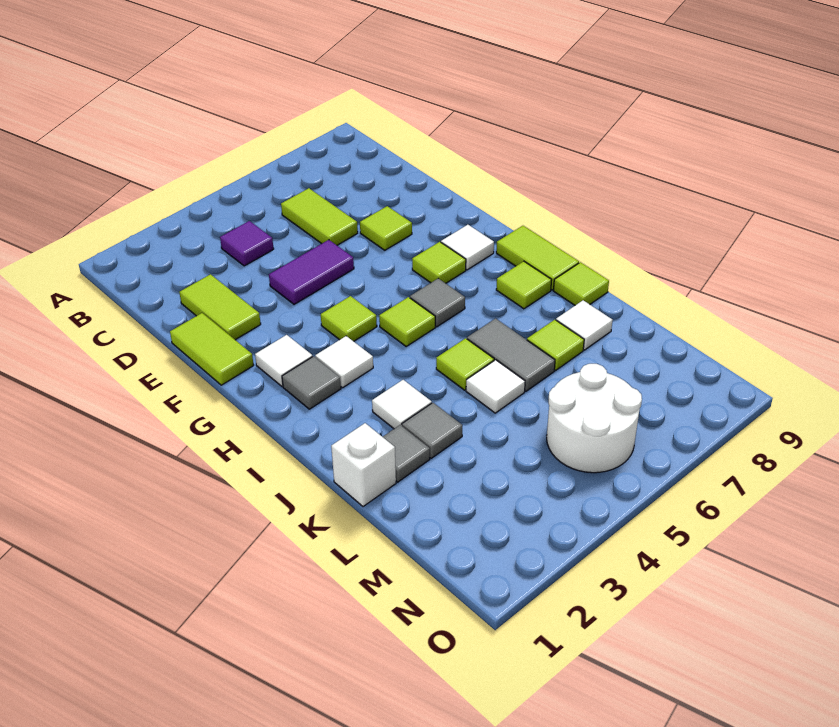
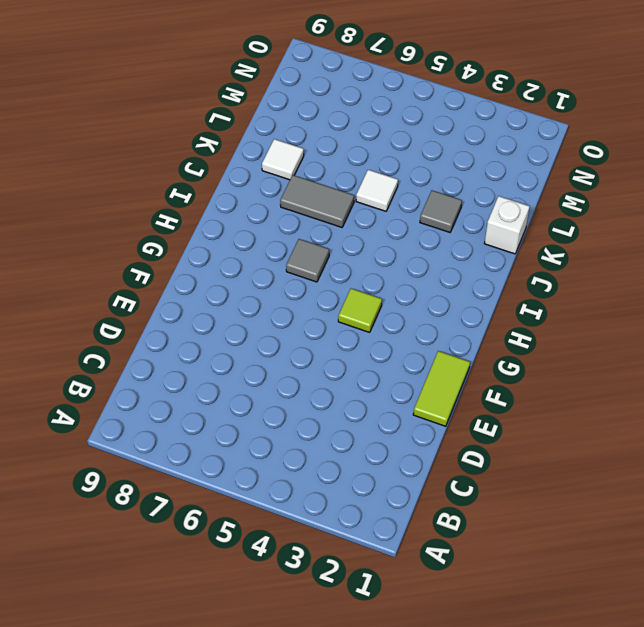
grey tile J6:J7 level 1 -> grey tile J6:K6 level 1
none -> purple tile C4 level 1
none -> lime tile C6:D6 level 1
none -> lime tile D2:E2 level 1

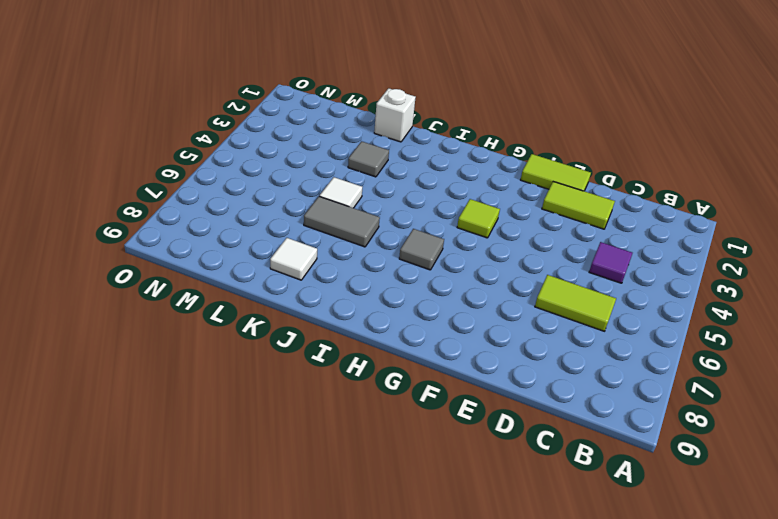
none -> purple tile E4:E5 level 1
none -> lime tile E7 level 1
none -> white tile G2 level 1

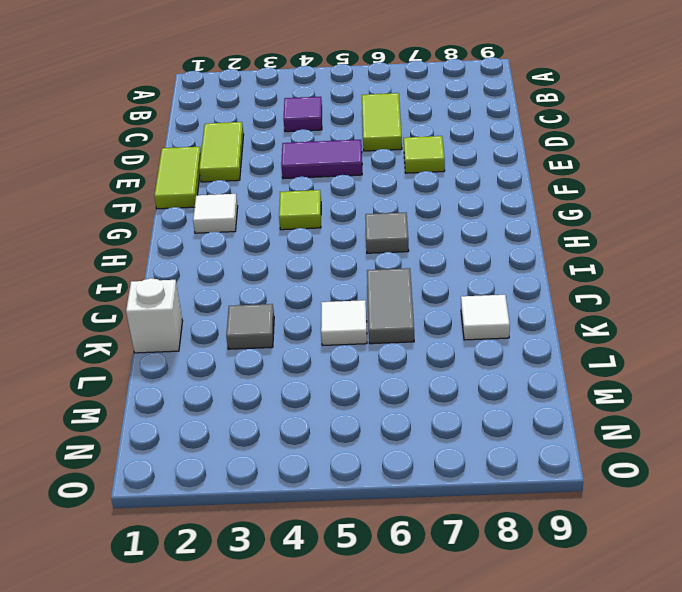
none -> lime tile G7 level 1
none -> white tile G8 level 1
none -> grey tile H2 level 1

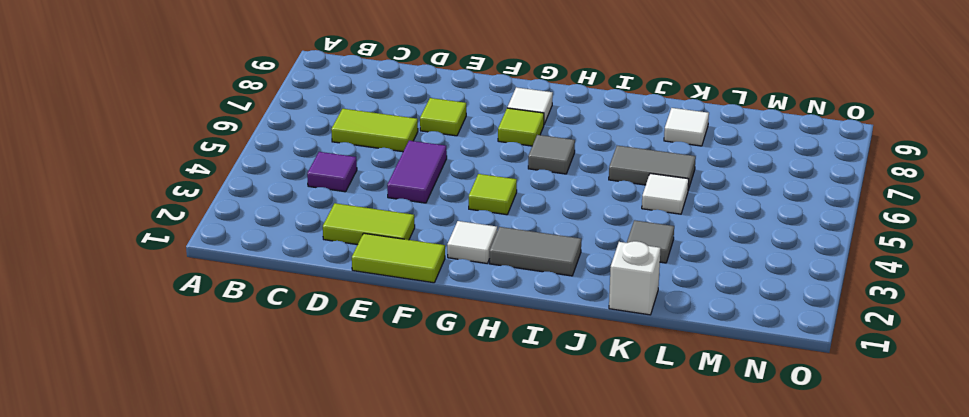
grey tile H2:I2 level 1 -> grey tile H2 level 1
none -> white tile H3 level 1
none -> lime tile H5 level 1
none -> lime tile H9:I9 level 1

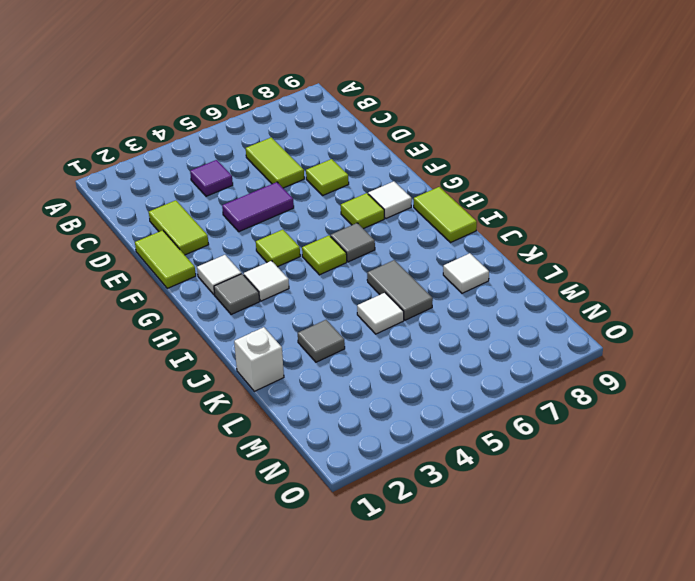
none -> lime tile I8 level 1
none -> white tile J3 level 1
none -> lime tile J5 level 1

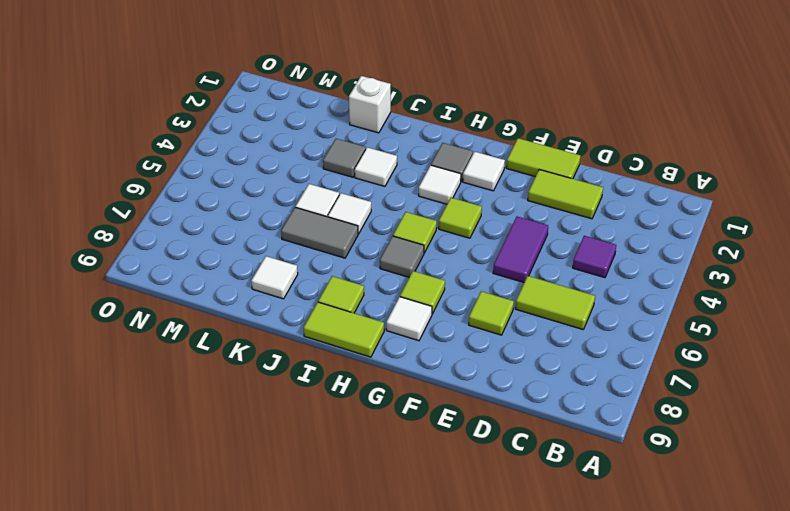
white tile J5 level 1 -> lime tile J5 level 1
none -> lime tile J9 level 1
none -> grey tile K2 level 1
none -> lime tile K7 level 1

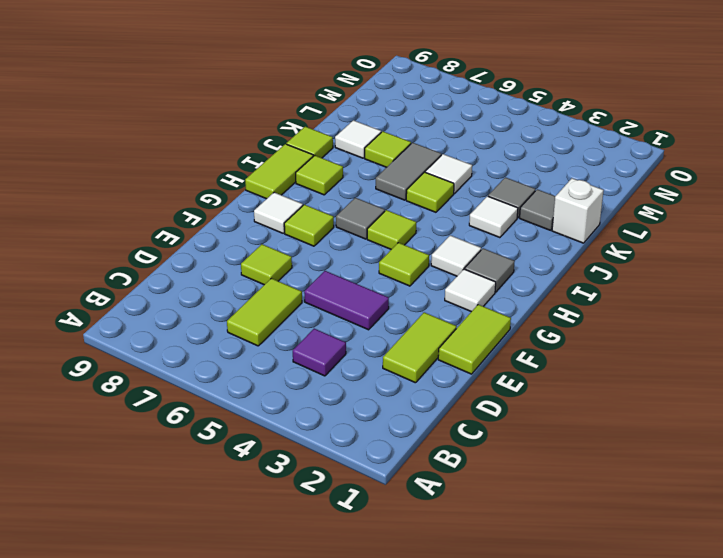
none -> white round brick M5:N6 level 1

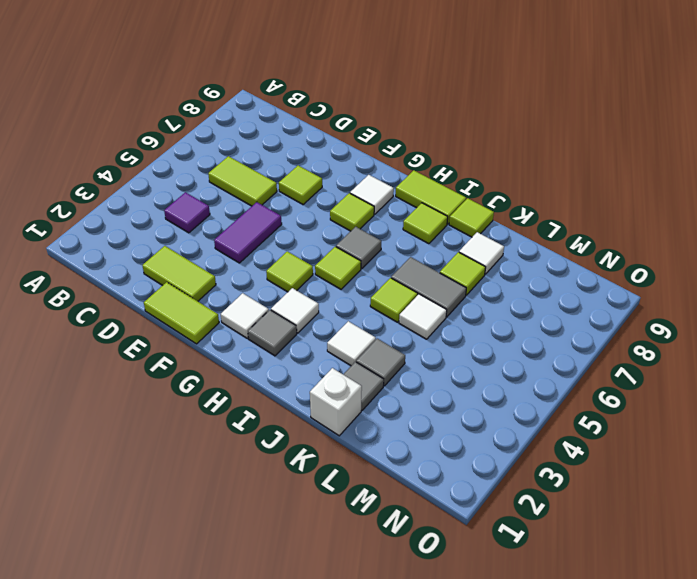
none -> white round brick M5:N6 level 1

